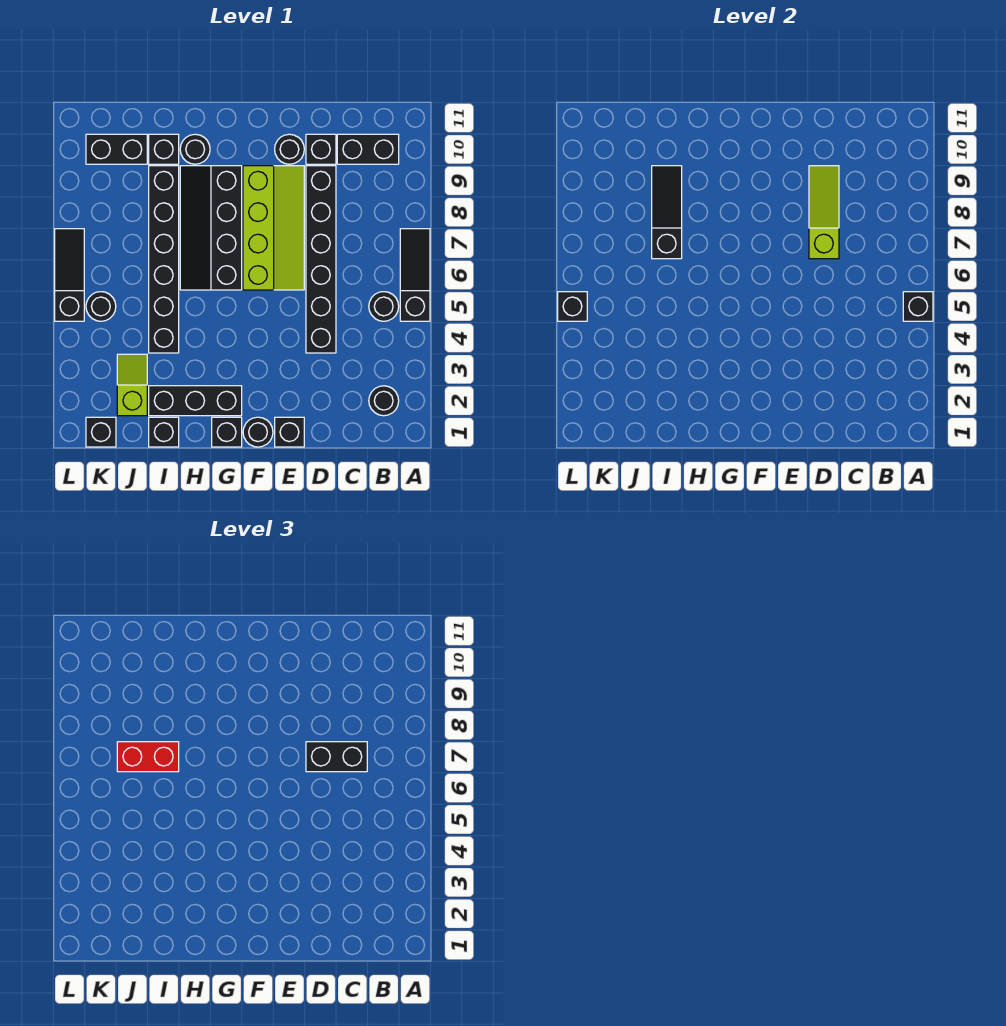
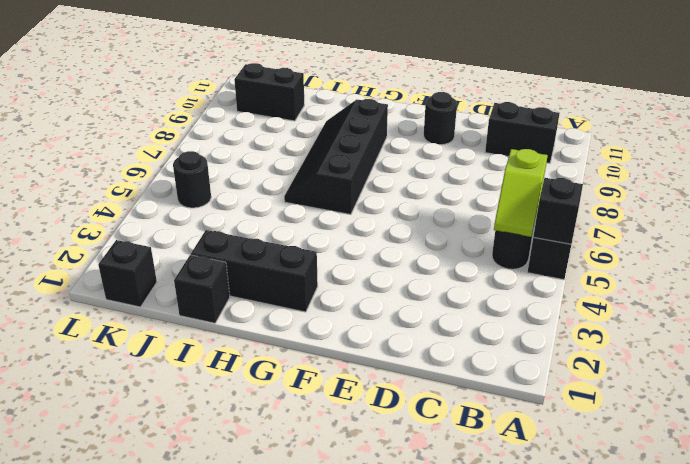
lime slope B5:B6 level 2 top 6 -> lime slope J2:J3 level 1 top 2
none -> black round brick B2 level 1
none -> black brick D4:D9 level 1
none -> black brick D10 level 1

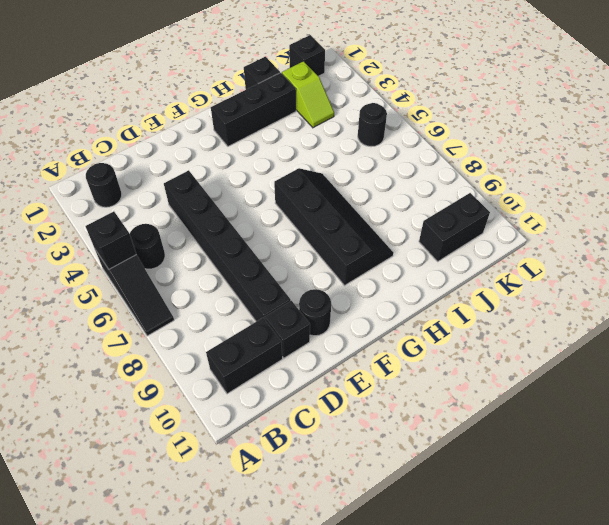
none -> black brick E1 level 1
none -> lime slope E6:F9 level 1 top F
none -> black round brick F1 level 1

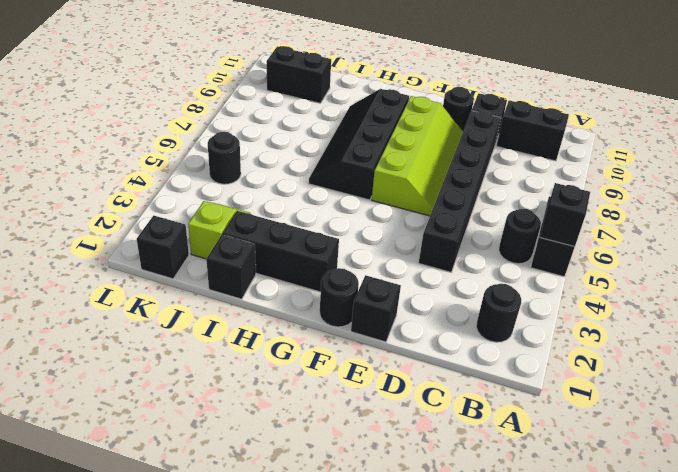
none -> black brick G1 level 1
none -> black round brick H10 level 1
none -> black brick I4:I9 level 1

